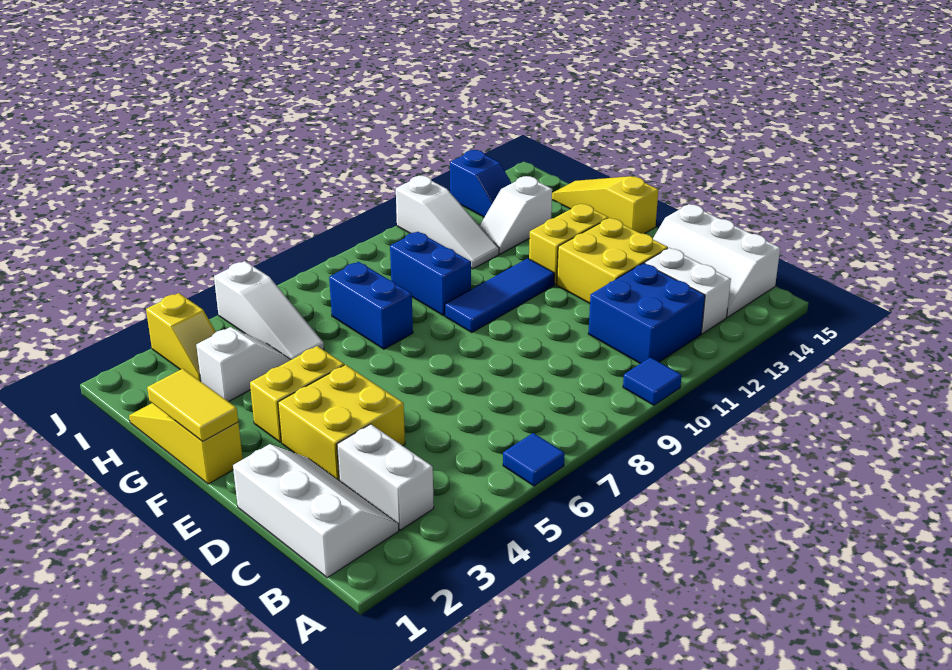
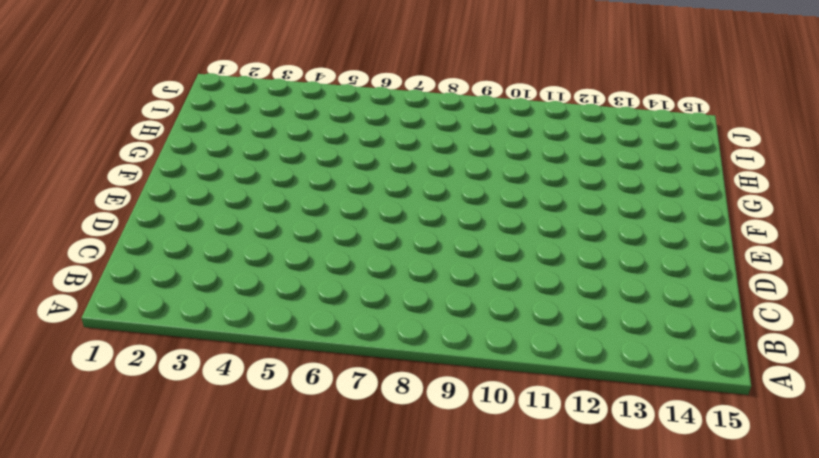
none -> blue tile A6 level 1
none -> blue tile A10 level 1
none -> white slope B1:D2 level 1 top 1

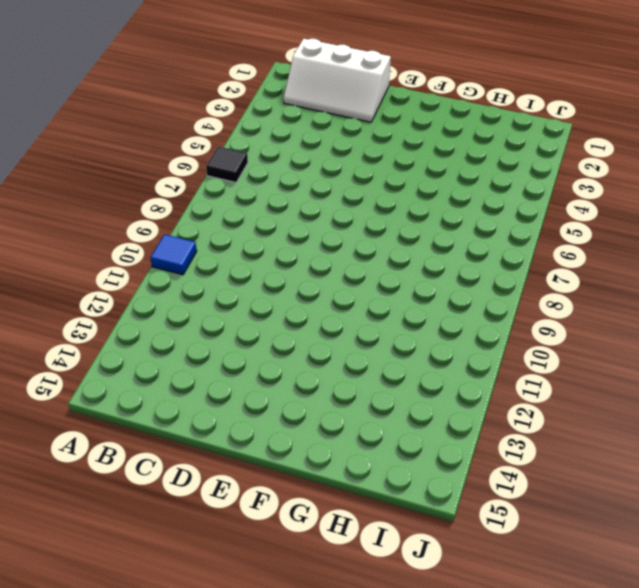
black tile A6 level 1 -> blue tile A6 level 1
none -> white brick B3:C3 level 1
none -> blue brick B11:C12 level 1
none -> white brick B13:C13 level 1

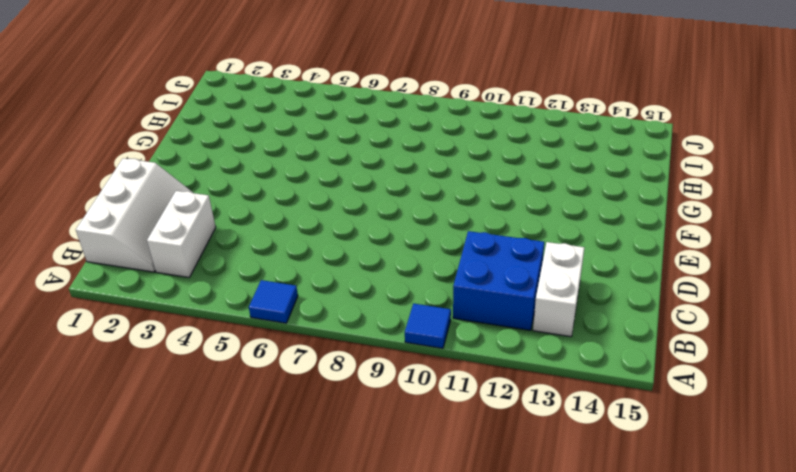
none -> white slope B14:D15 level 1 top 15
none -> yellow brick D3:E4 level 1
none -> yellow brick D12:E13 level 1

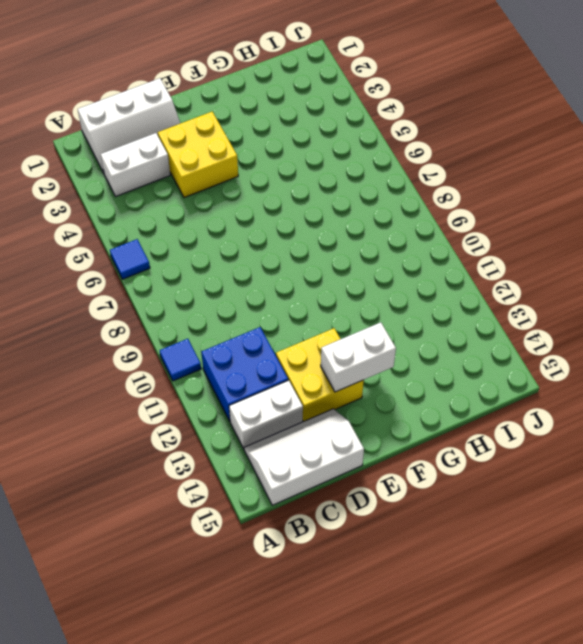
white brick E13:F13 level 2 -> none
none -> yellow slope F1:H1 level 1 top F
none -> yellow brick F3:F4 level 1
none -> blue tile F9:F11 level 1

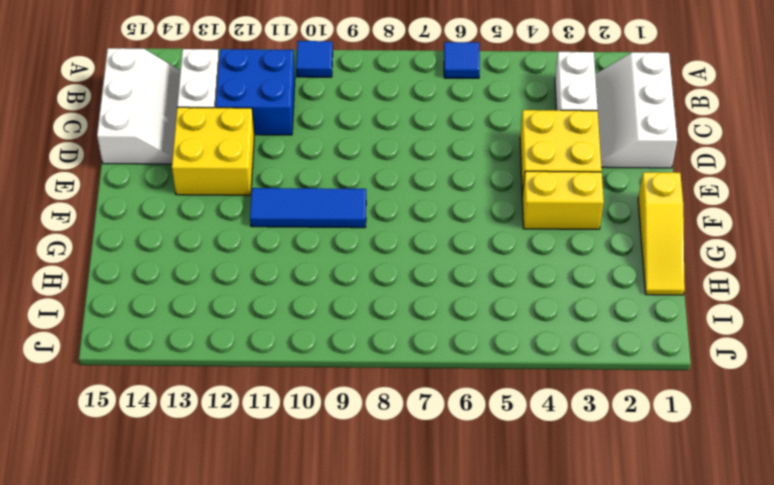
none -> yellow brick F12:F13 level 1
none -> yellow slope F15:H15 level 1 top F
none -> blue brick G7:H7 level 1

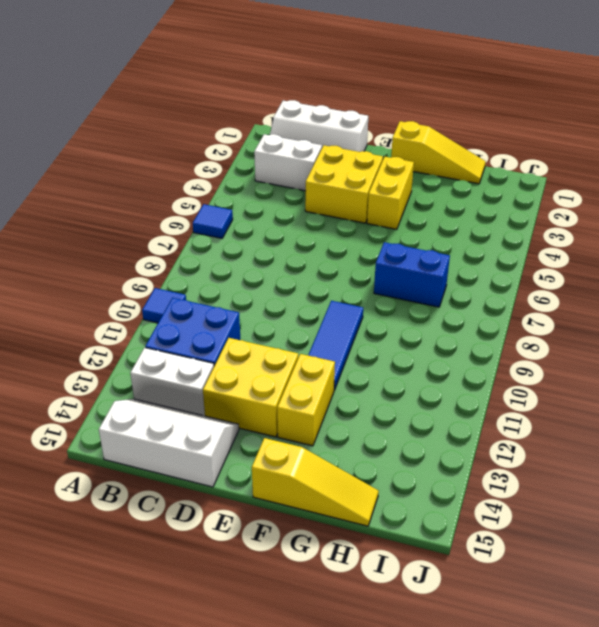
none -> blue brick G9:H9 level 1
none -> white slope H3:H4 level 1 top 3
none -> white slope H5:J5 level 1 top J

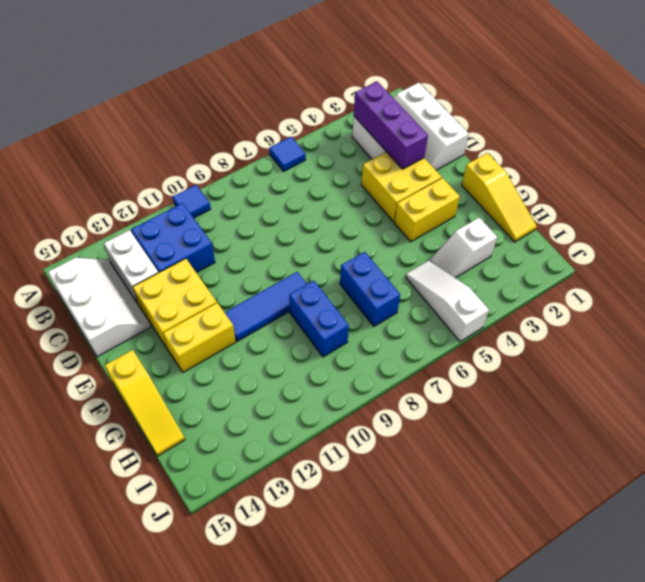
purple brick B3:D3 level 2 -> none
none -> white slope H11:J11 level 1 top J
none -> white slope H12:H13 level 1 top 13
none -> yellow slope I3:J3 level 1 top J

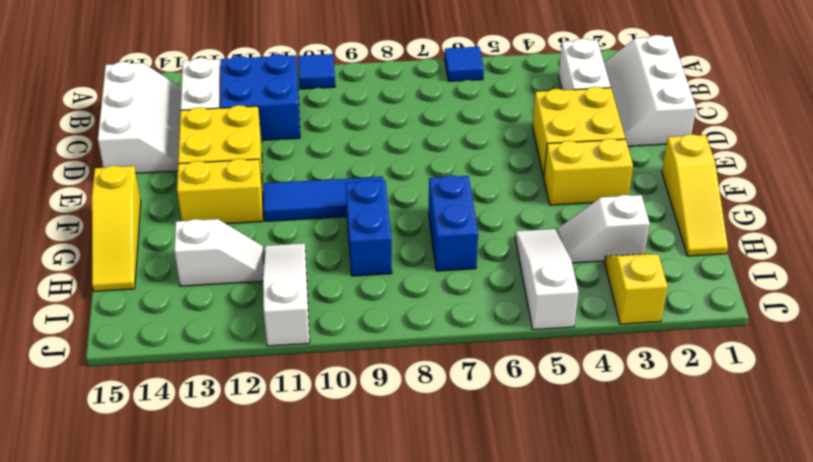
none -> blue slope I13:J13 level 1 top J
none -> yellow tile F1:G1 level 2

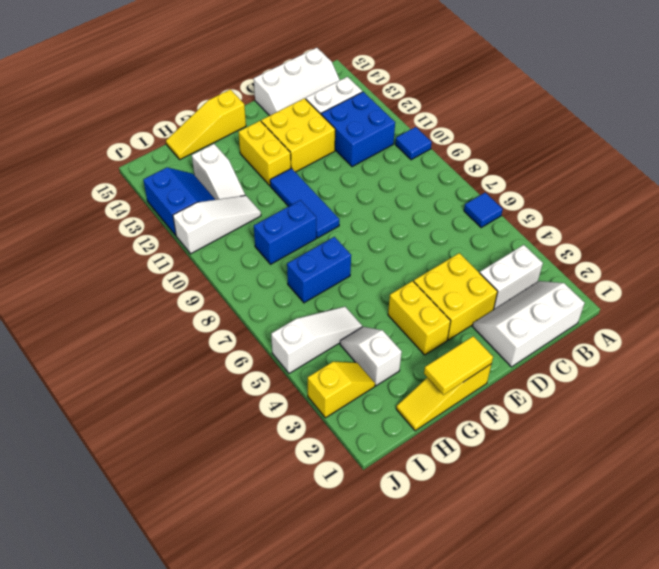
blue slope I12:J13 level 1 top J -> blue slope I13:J13 level 1 top J

